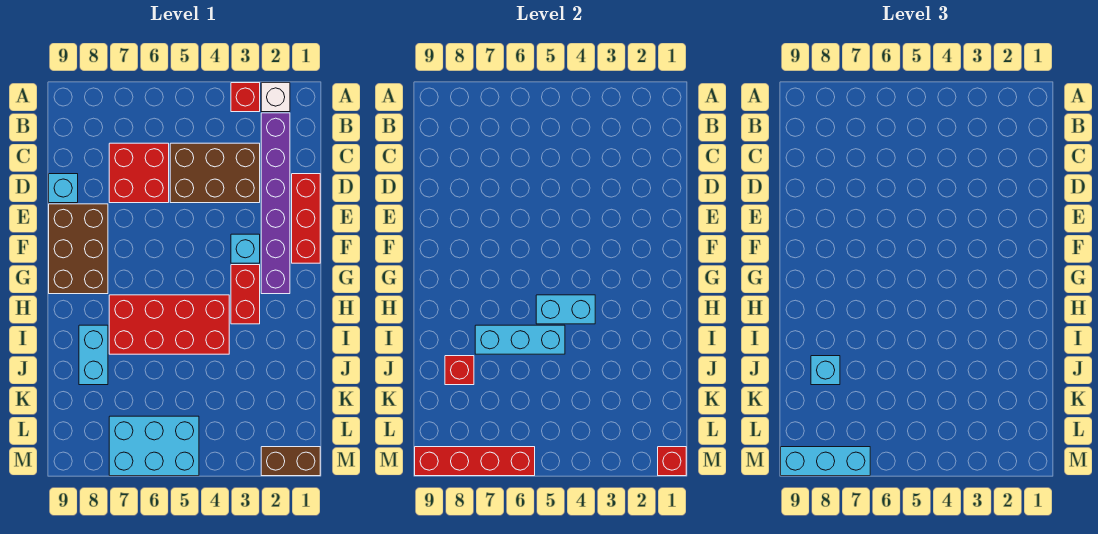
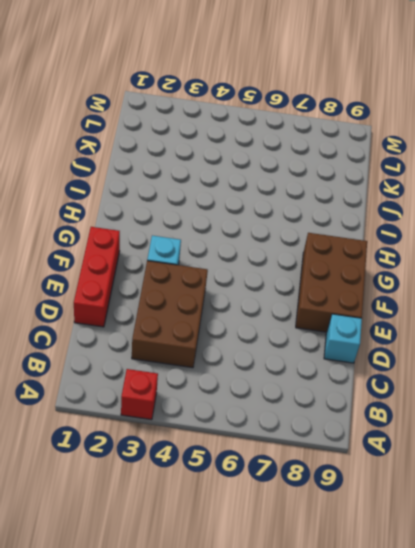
brown brick C3:E4 level 1 -> brown brick C3:D5 level 1
none -> white brick A2 level 1
none -> purple brick B2:G2 level 1
none -> red brick C6:D7 level 1

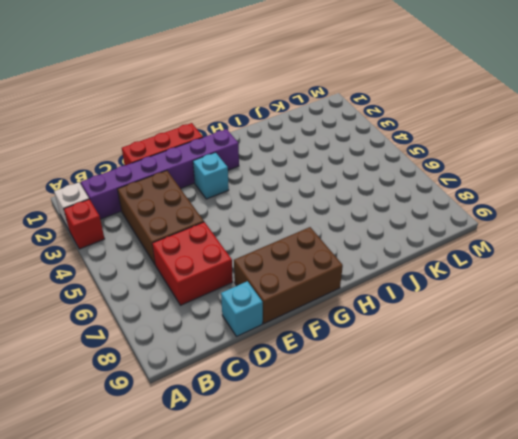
none -> red brick G3:H3 level 1
none -> red brick H4:I7 level 1
none -> cyan brick I8:J8 level 1

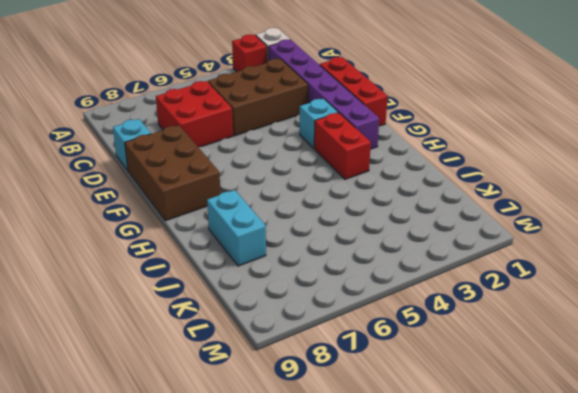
none -> red brick H4:I7 level 1
none -> cyan brick L5:M7 level 1
none -> brown brick M1:M2 level 1

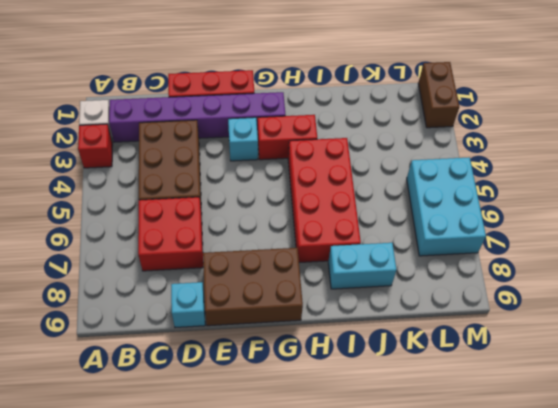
none -> cyan brick H4:H5 level 2
none -> cyan brick I5:I7 level 2
none -> red brick J8 level 2

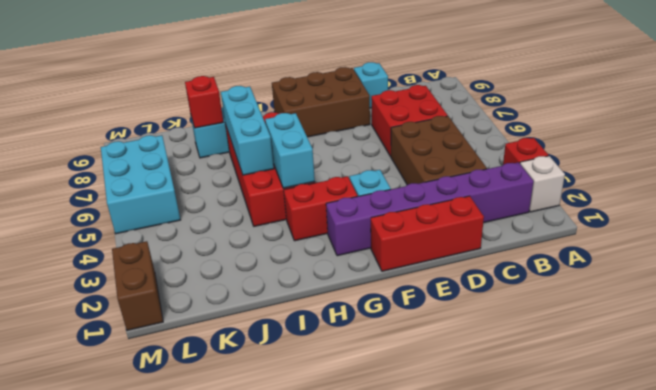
none -> red brick M1 level 2
none -> red brick M6:M9 level 2
none -> cyan brick J8 level 3

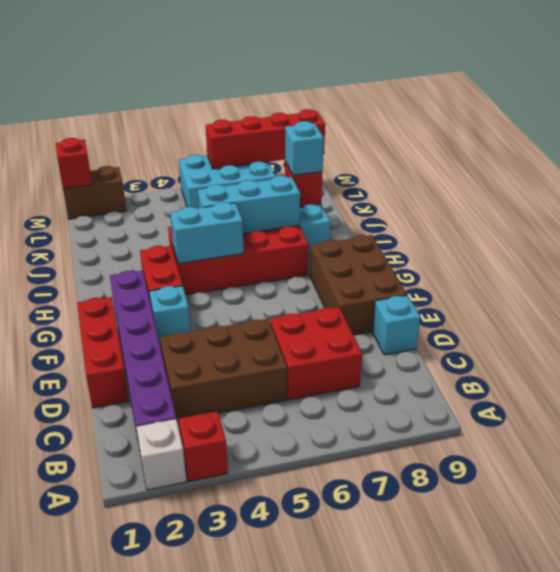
none -> cyan brick M7:M9 level 3

